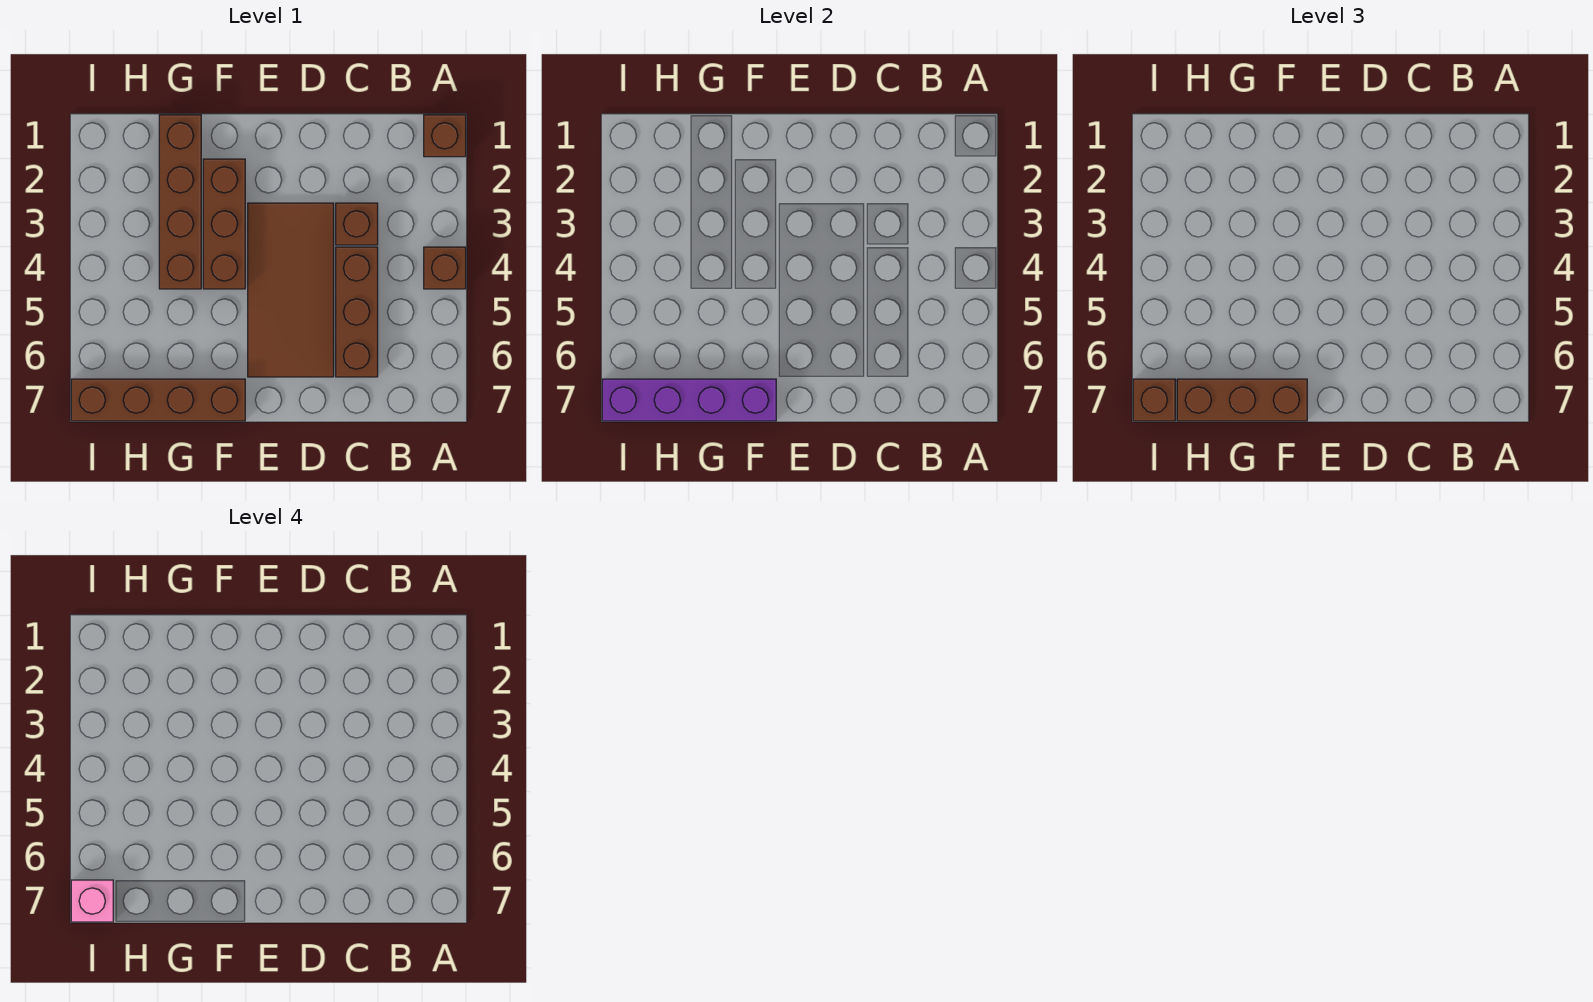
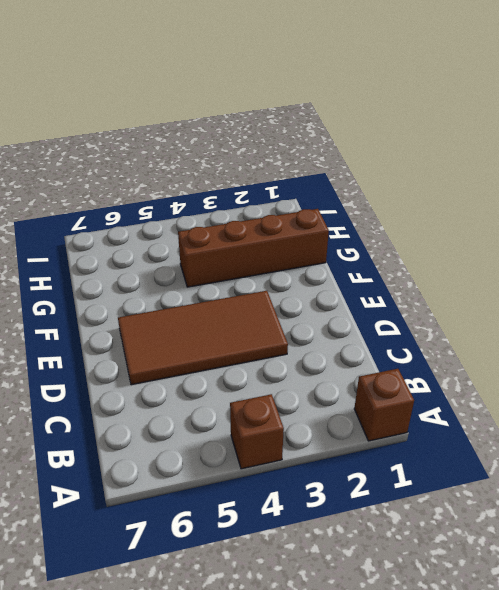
none -> brown brick C3 level 1
none -> brown brick C4:C6 level 1
none -> brown brick F2:F4 level 1

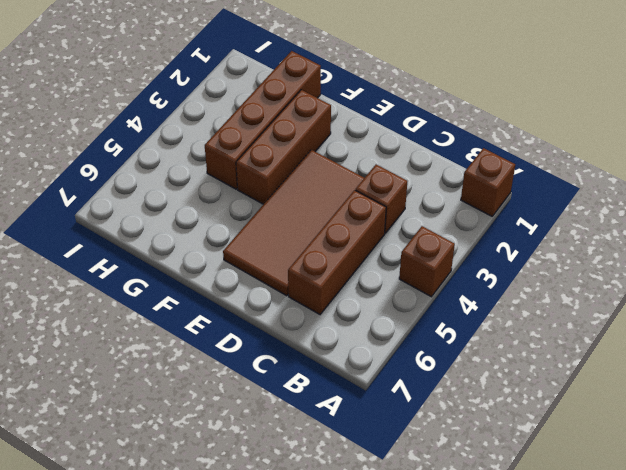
none -> brown brick F7:I7 level 1
none -> purple brick F7:I7 level 2
none -> brown brick F7:H7 level 3

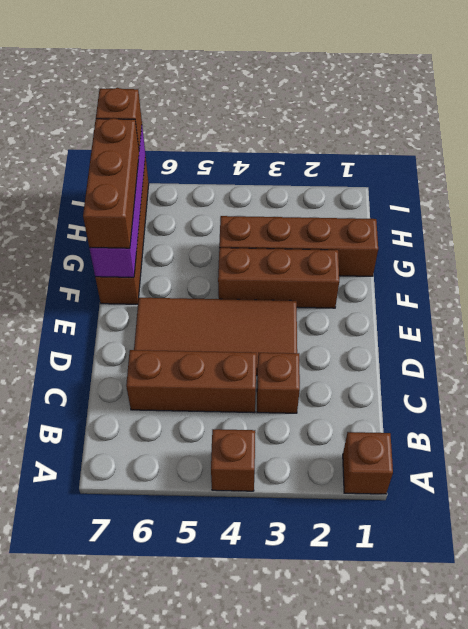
none -> pink brick I7 level 4

